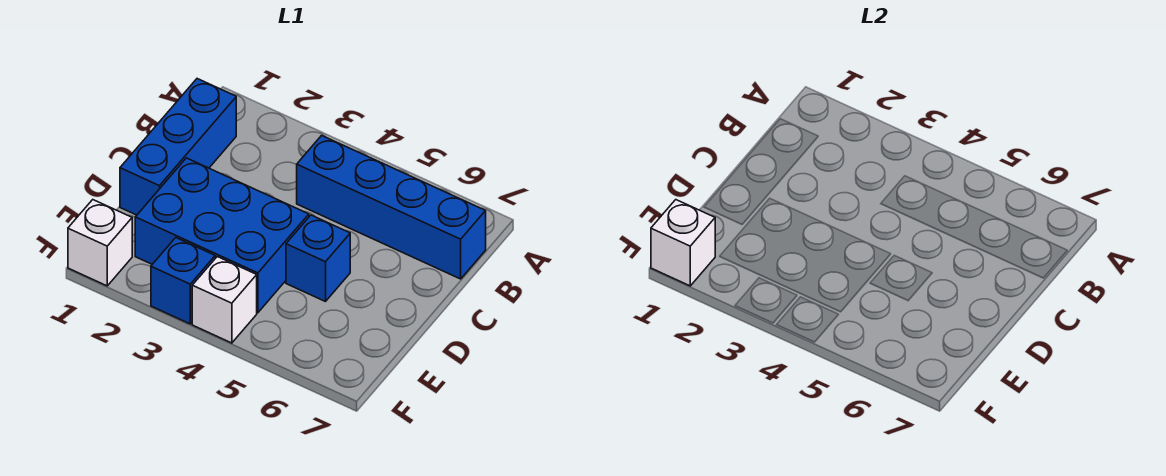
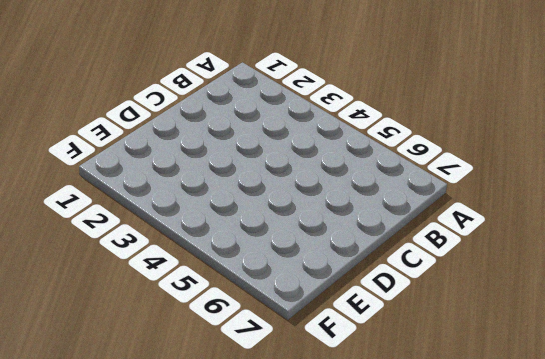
none -> blue brick B1:D1 level 1
none -> blue brick B4:B7 level 1

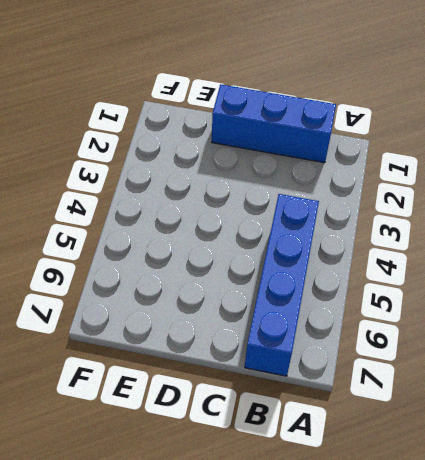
none -> blue brick D2:E4 level 1
none -> blue brick D5 level 1

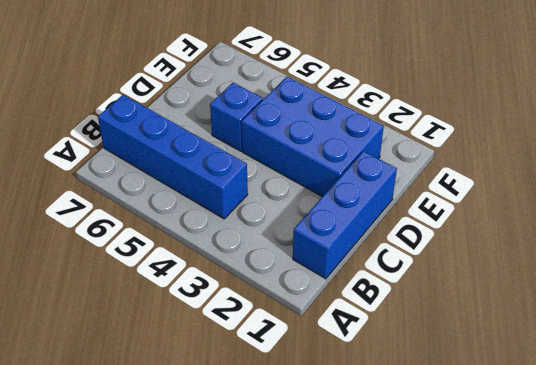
none -> white brick F1 level 1
none -> blue brick F3 level 1

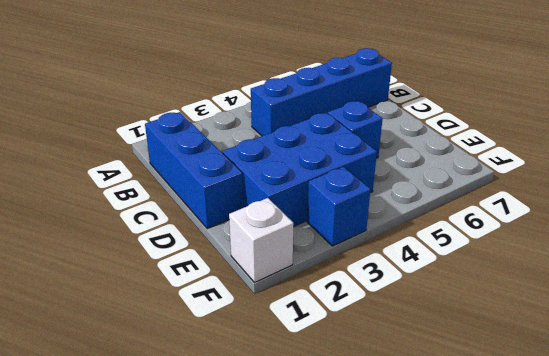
none -> white brick F4 level 1
none -> white brick F1 level 2

